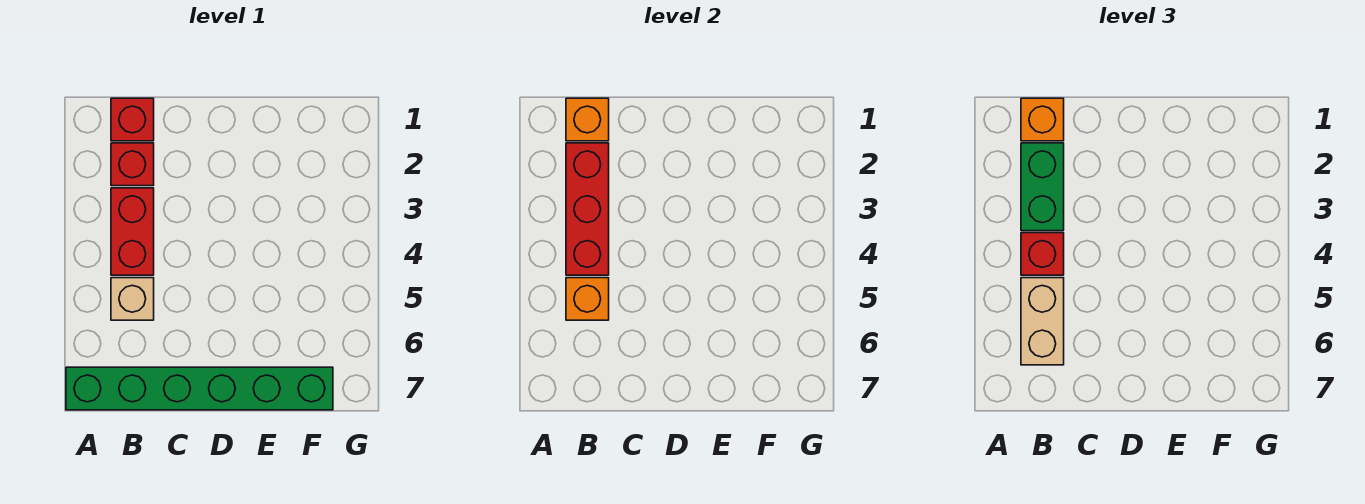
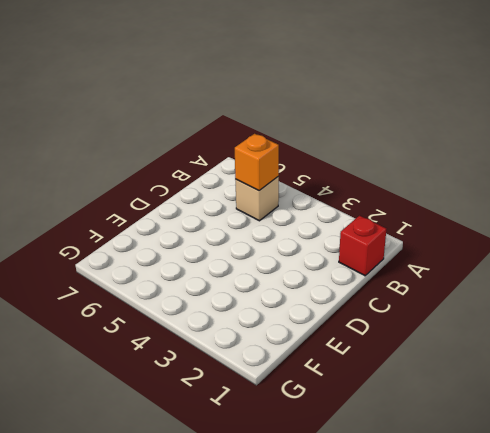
none -> green brick A7:F7 level 1
none -> red brick B2 level 1
none -> red brick B3:B4 level 1

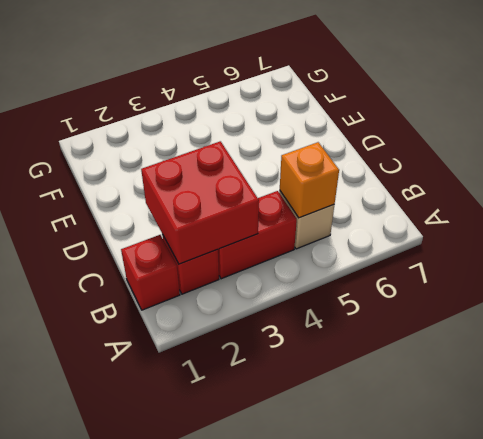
red brick B2:C3 level 2 -> red brick B2:B4 level 2
none -> green brick A7:F7 level 1
none -> orange brick B1 level 2
none -> orange brick B1 level 3

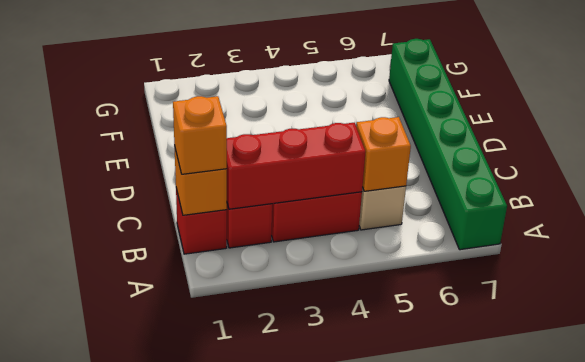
none -> green brick B2:B3 level 3
none -> red brick B4 level 3
none -> tan brick B5:B6 level 3

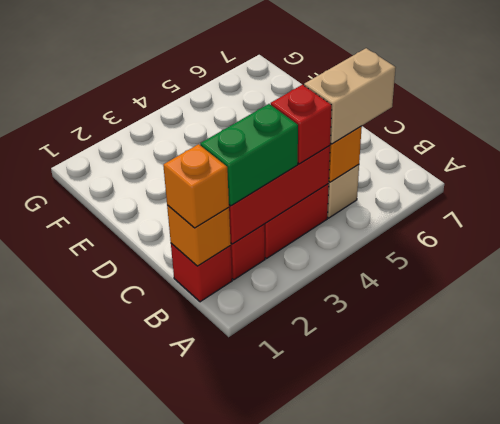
none -> green brick A7:F7 level 1

